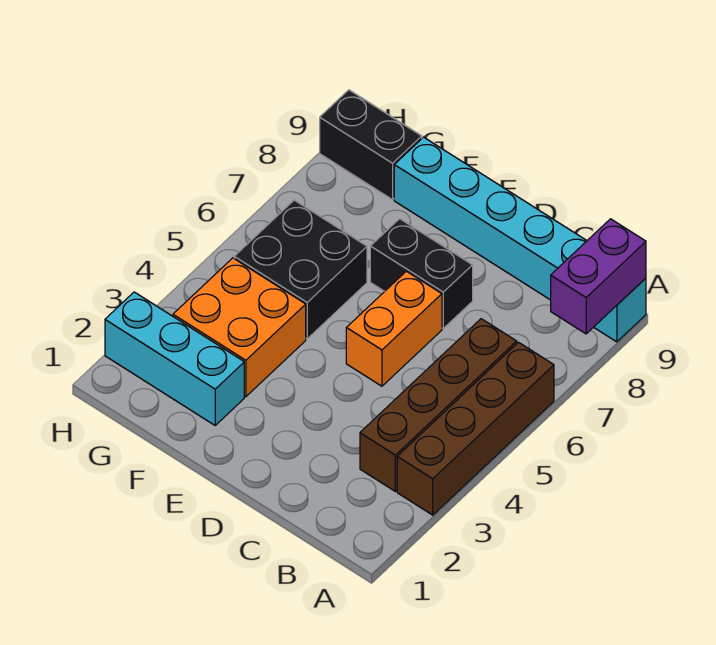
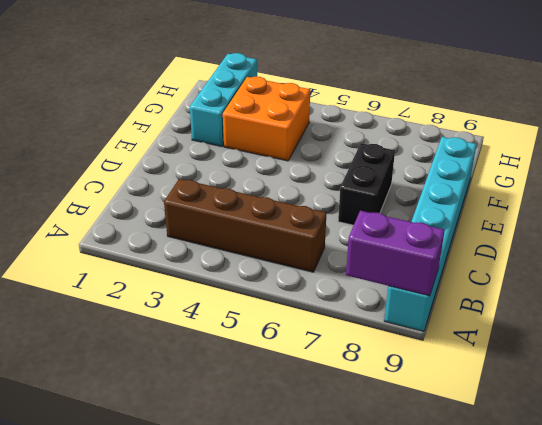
none -> brown brick A3:A6 level 1
none -> orange brick D5:D6 level 1

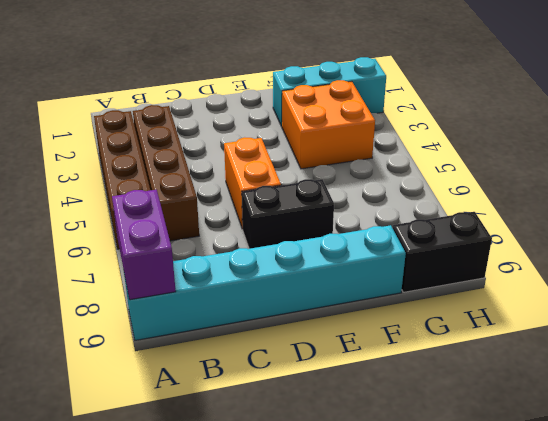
none -> black brick F5:G6 level 1

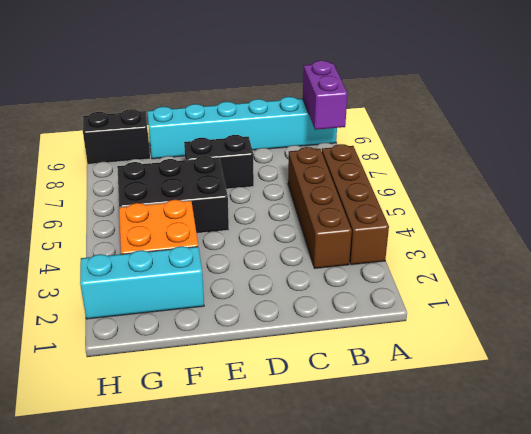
black brick E5:G6 level 1 -> black brick F5:G6 level 1
none -> orange brick D5:D6 level 1

